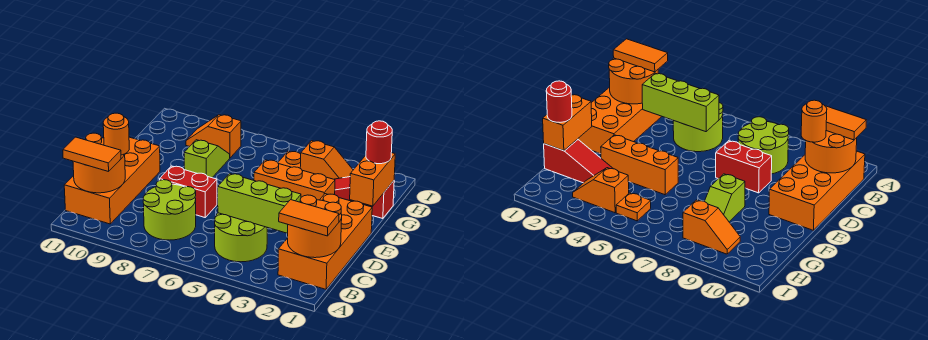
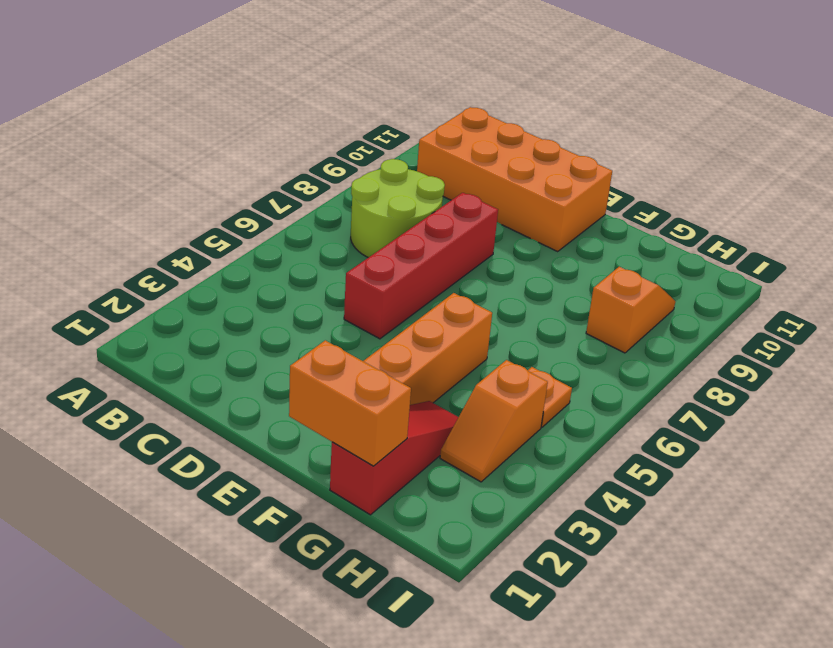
red brick D5:D8 level 1 -> red brick D7:D8 level 1
none -> orange brick B1:E2 level 1
none -> lime round brick B4:C5 level 1
none -> lime slope F8:G8 level 1 top F

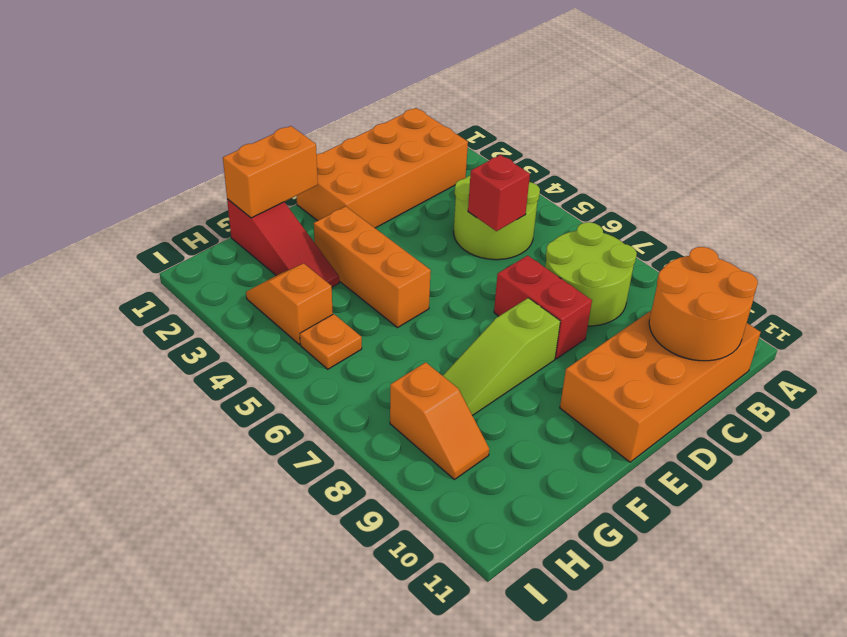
red brick C5 level 2 -> lime brick C3:C5 level 2
lime slope E8:G8 level 1 top E -> lime slope F8:G8 level 1 top F
none -> orange round brick B1:C2 level 2
none -> orange tile B1:B2 level 3
none -> orange tile B10:B11 level 3

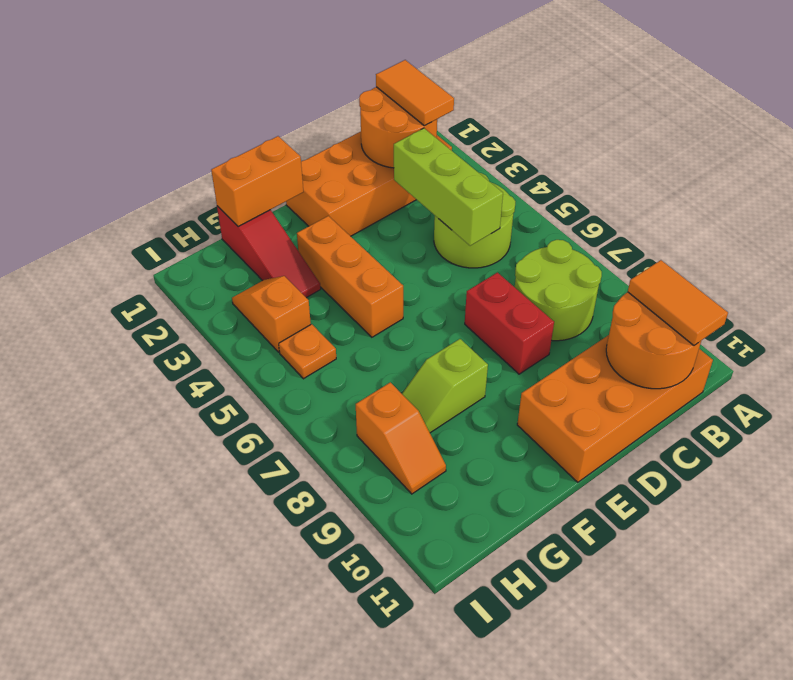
none -> orange round brick C10 level 3
none -> red round brick G1 level 3

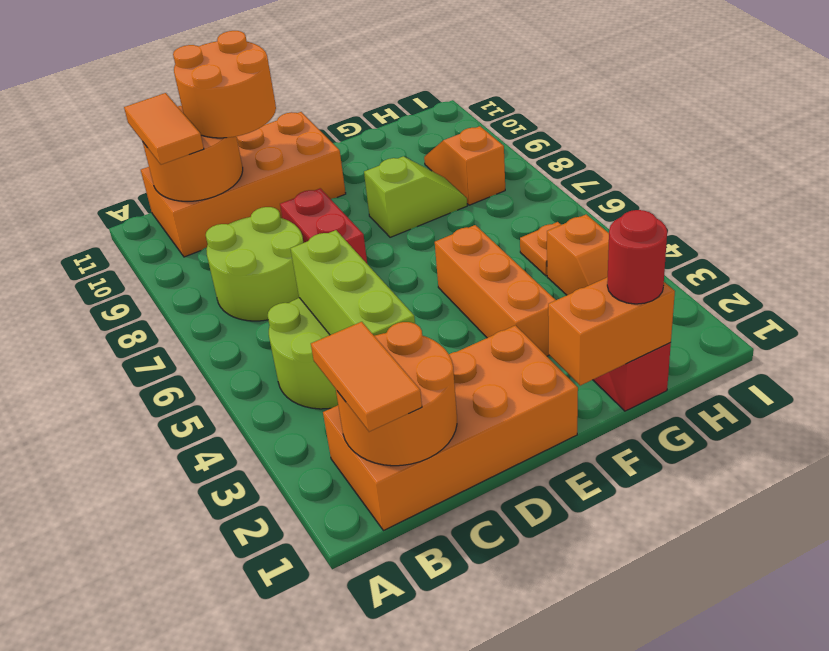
orange round brick C10:D11 level 3 -> orange round brick C10 level 3

